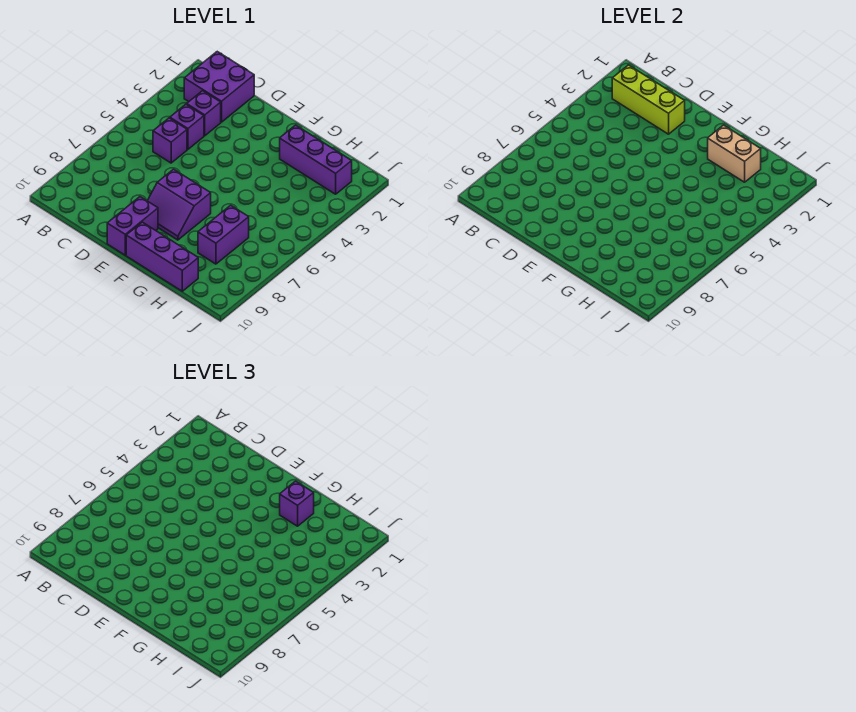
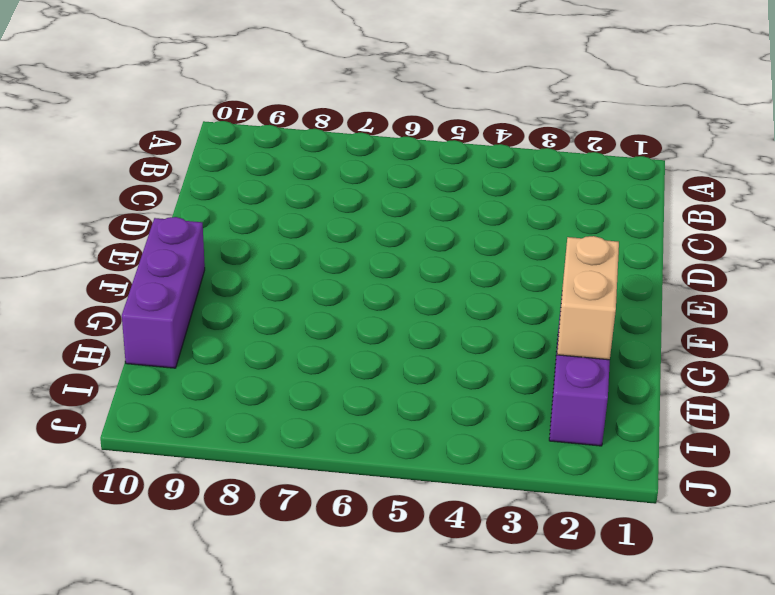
none -> purple brick B1:C2 level 1
none -> purple brick C3 level 1
none -> purple brick C4 level 1

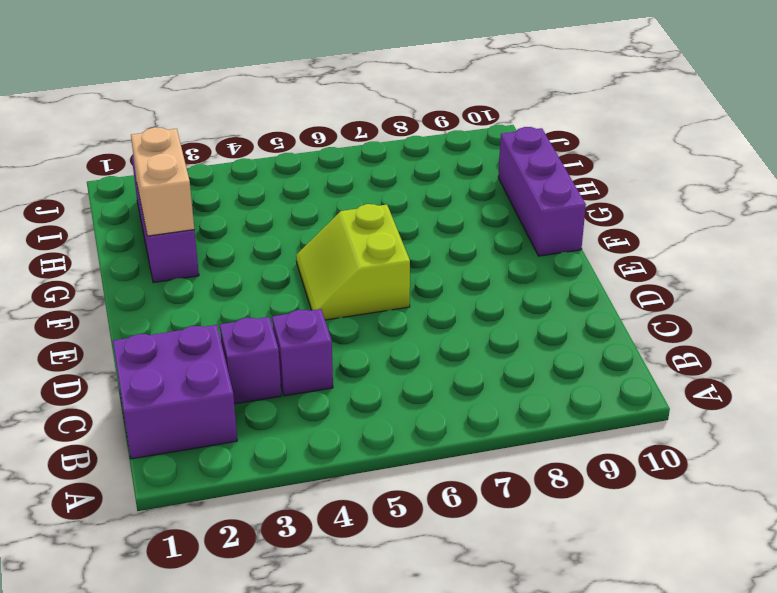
lime slope E5:F6 level 1 top 6 -> none
none -> purple brick C5 level 1
none -> purple slope E7:F8 level 1 top 7
none -> purple brick E9:E10 level 1

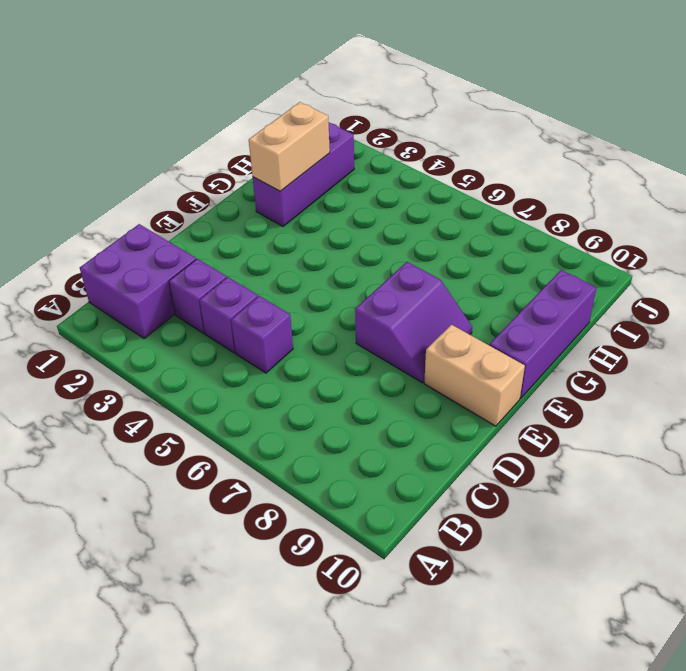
tan brick E9:E10 level 1 -> purple brick E9:E10 level 1
none -> purple brick H7:H8 level 1
none -> lime brick B2:D2 level 2
none -> purple brick G2 level 3

